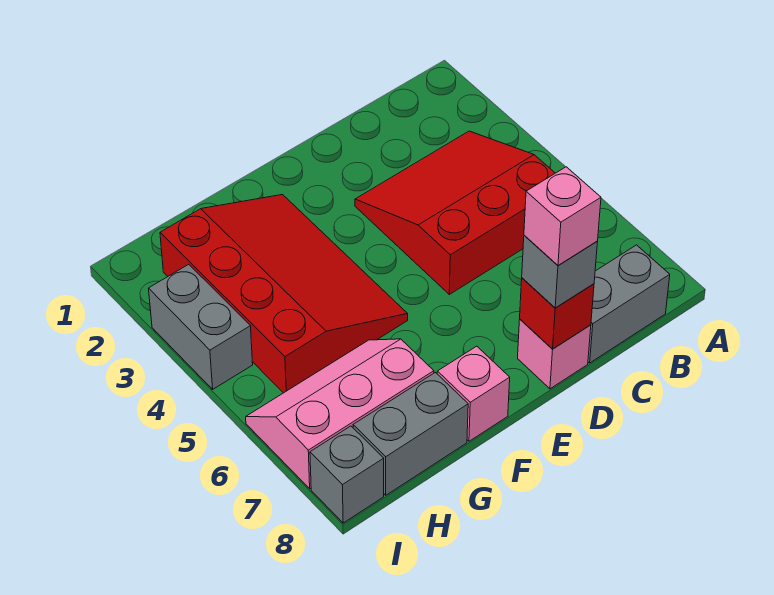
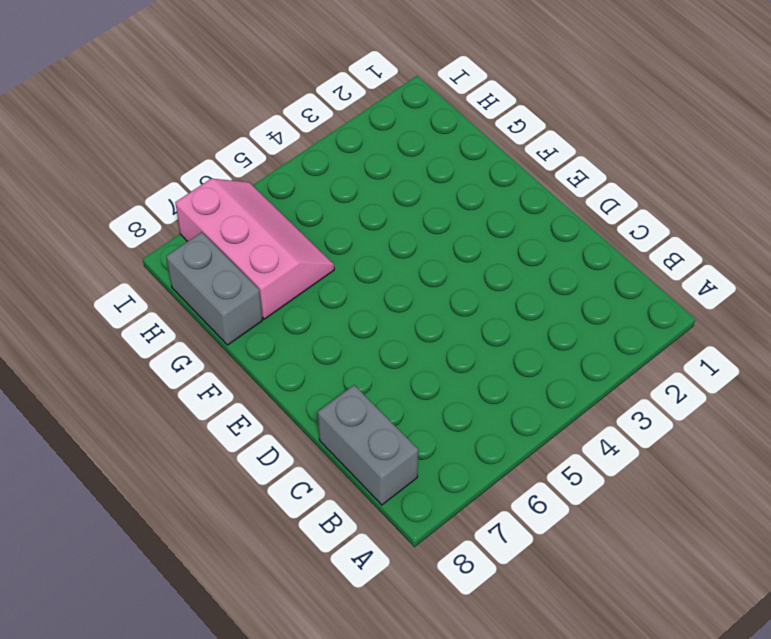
none -> red slope B3:D5 level 1 top 5
none -> pink brick D8 level 1
none -> red slope F2:H5 level 1 top H

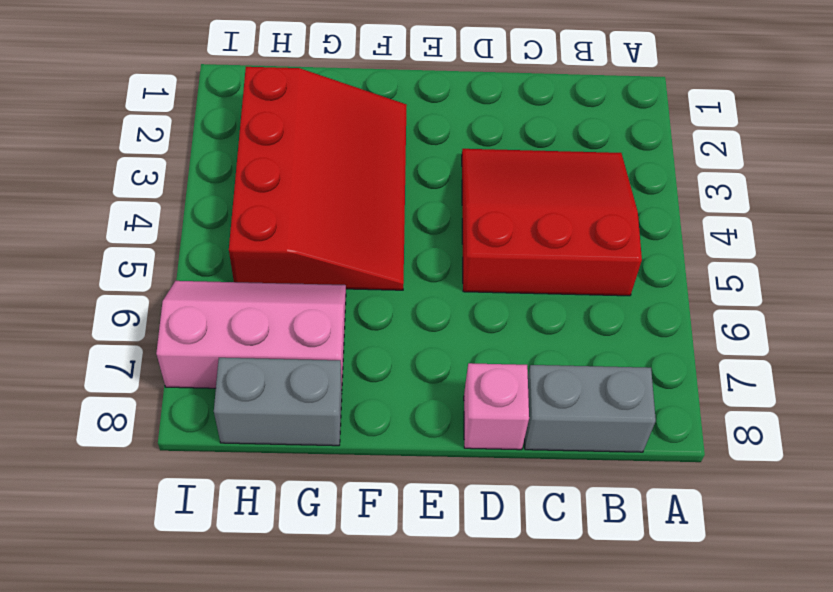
none -> pink brick F8 level 1
none -> grey brick I3:I4 level 1
none -> grey brick I8 level 1

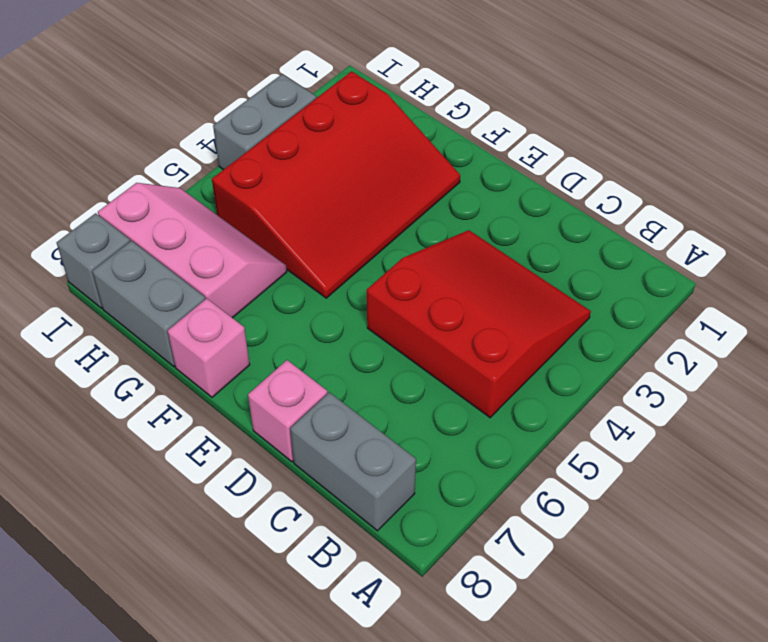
none -> red brick D8 level 2
none -> grey brick D8 level 3
none -> pink brick D8 level 4

